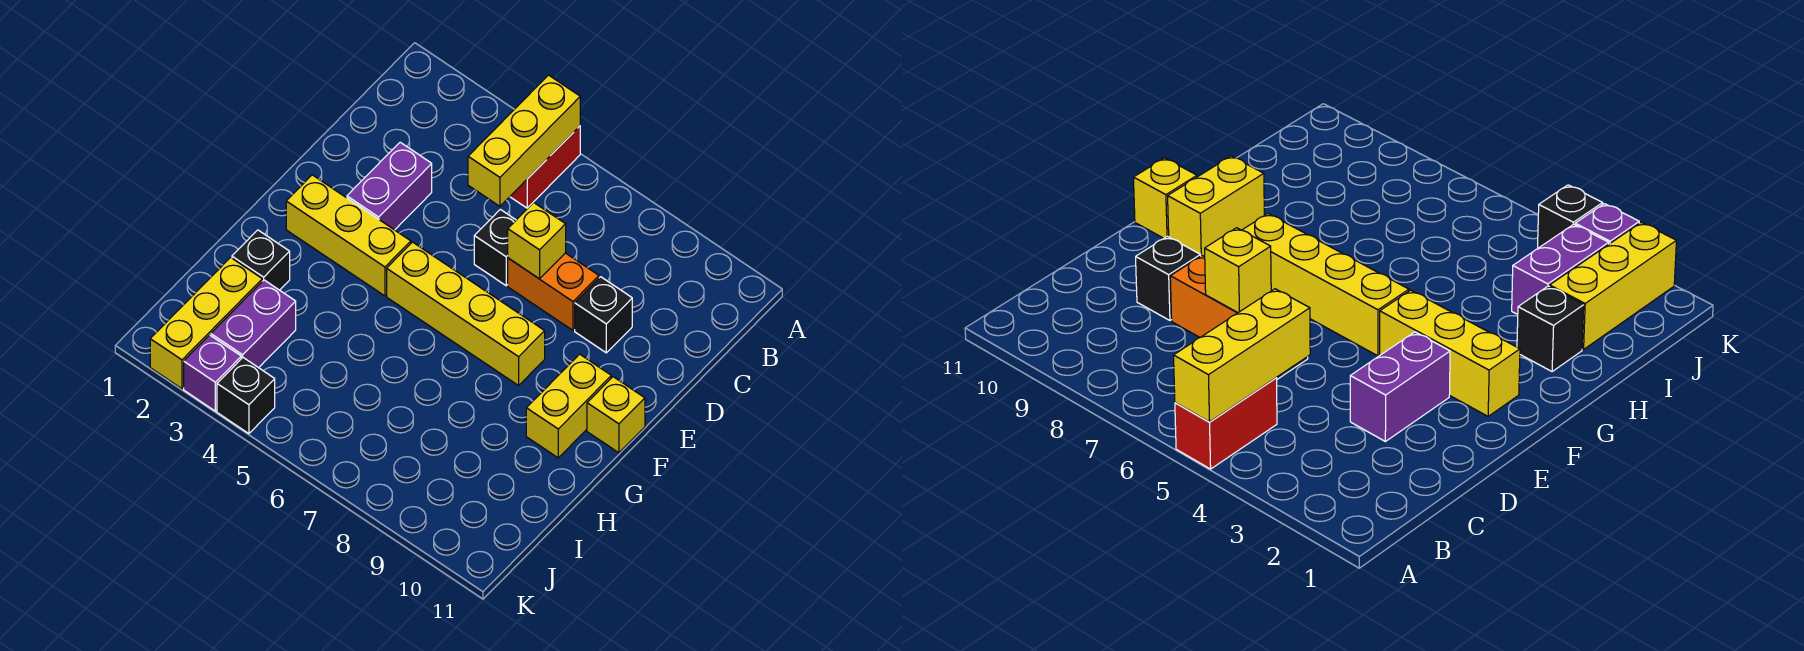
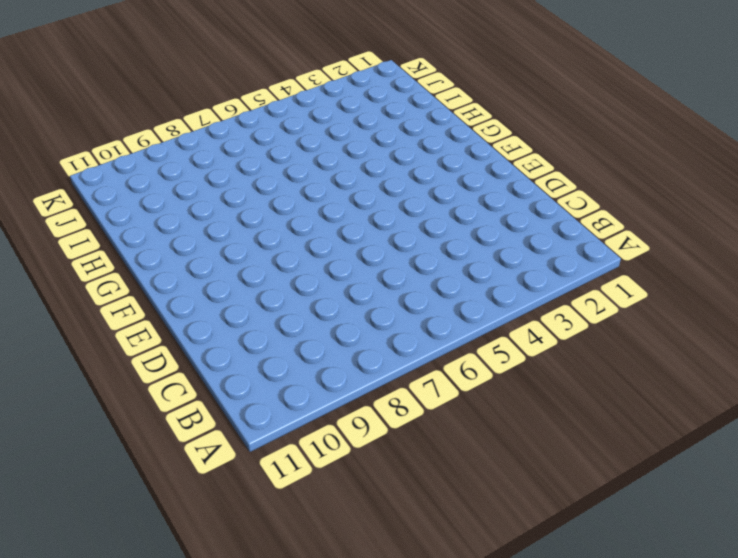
none -> red brick A5:B5 level 1
none -> purple brick D3:E3 level 1
none -> black brick D6 level 1

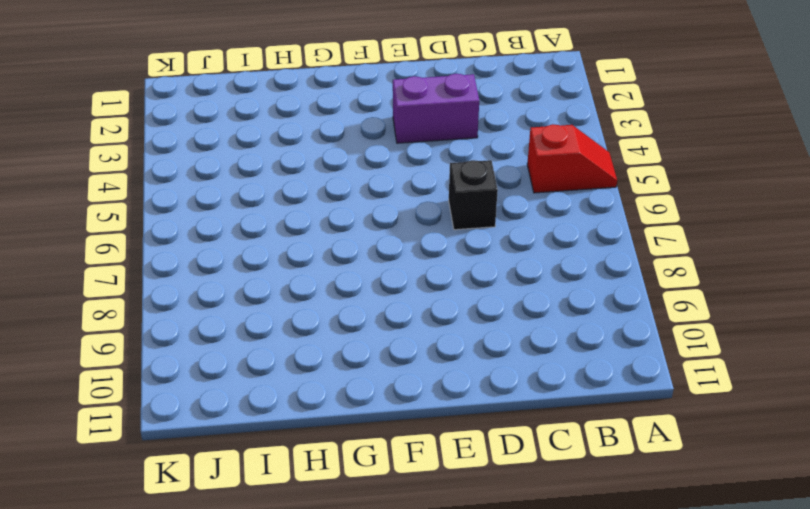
red slope A5:B5 level 1 top B -> red brick A5:B5 level 1
none -> orange brick D7:D8 level 1
none -> black brick D9 level 1
none -> yellow brick F2:F4 level 1

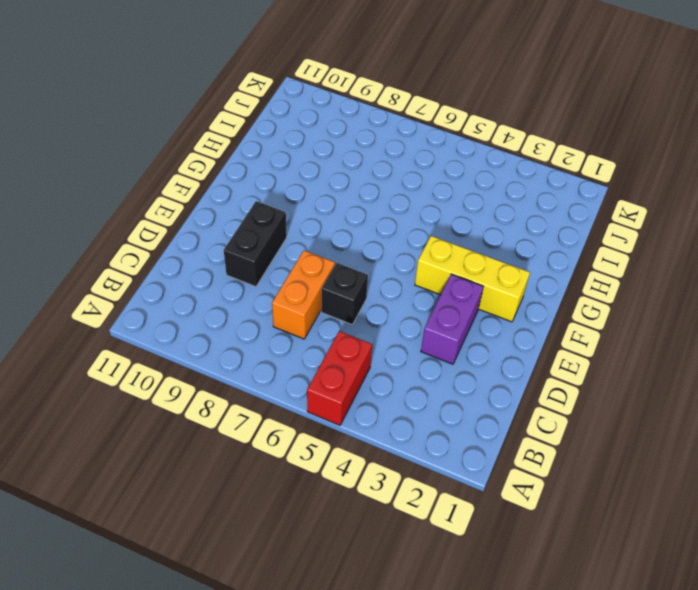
orange brick C7:D7 level 1 -> orange brick D7:D8 level 1
black brick D9:E9 level 1 -> black brick D9 level 1
none -> yellow brick F5:F8 level 1
none -> yellow brick F10:G10 level 1
none -> yellow brick F11 level 1

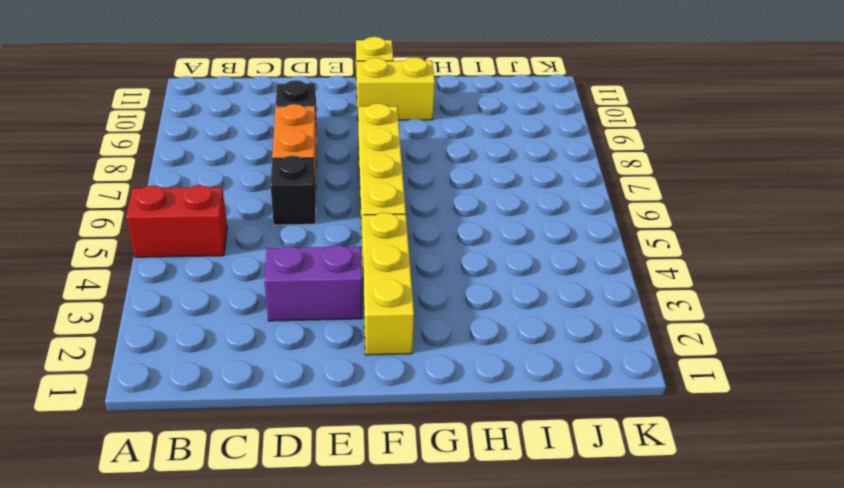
none -> black brick H2 level 1
none -> yellow brick I2:K2 level 1
none -> purple brick I3:J3 level 1

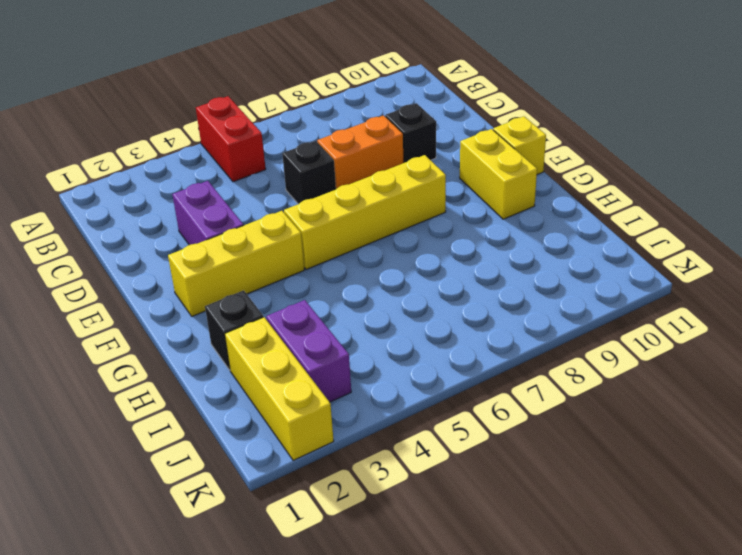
none -> purple brick K3 level 1
none -> black brick K4 level 1
none -> yellow brick A5:C5 level 2

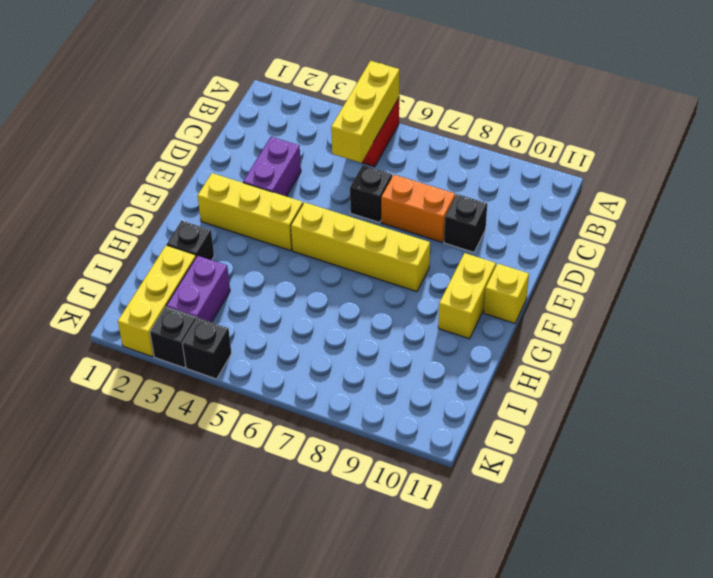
black brick K3 level 1 -> purple brick K3 level 1
none -> yellow brick D7 level 2

